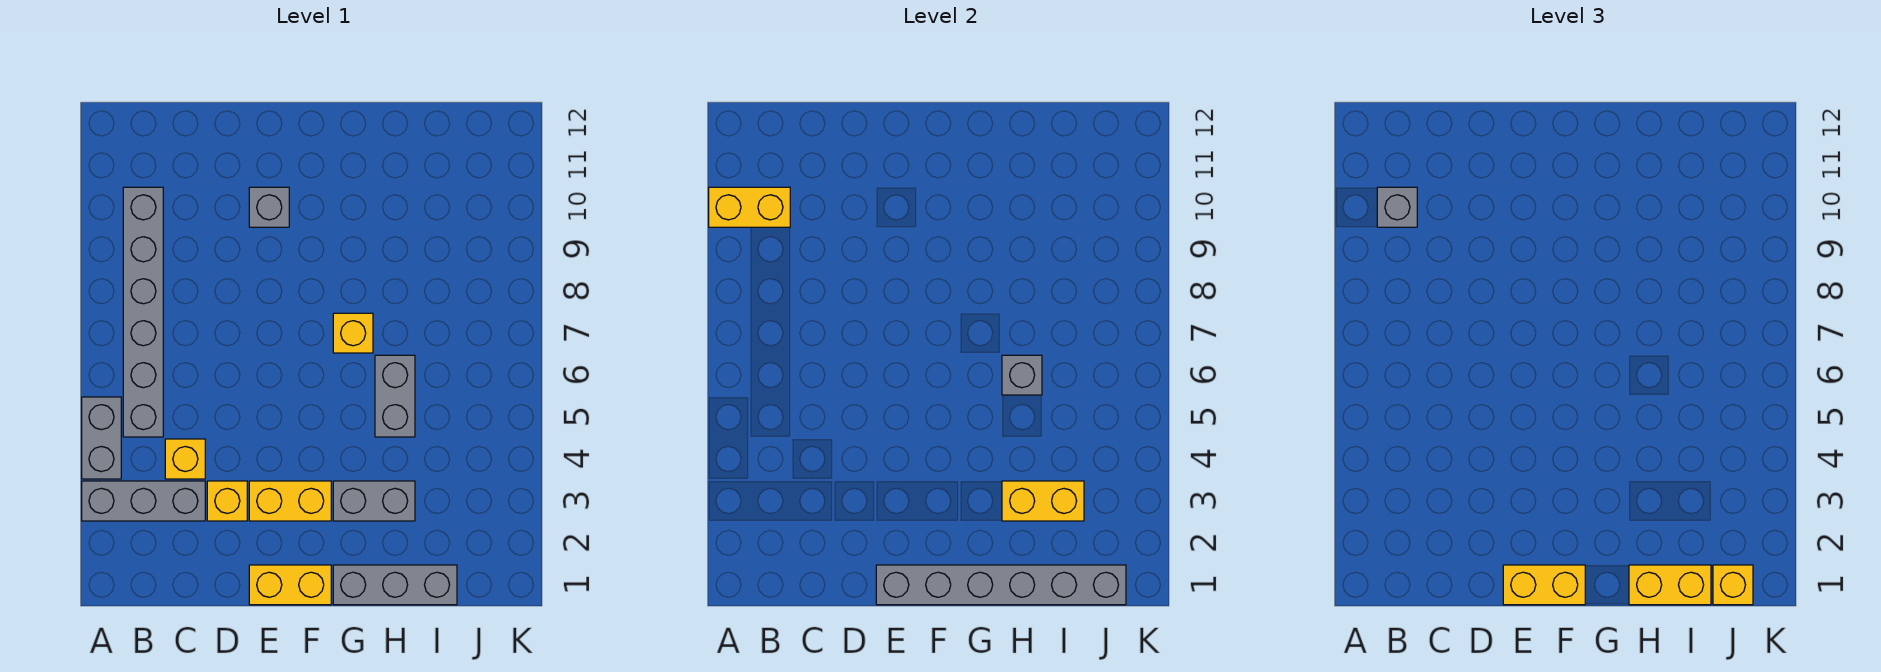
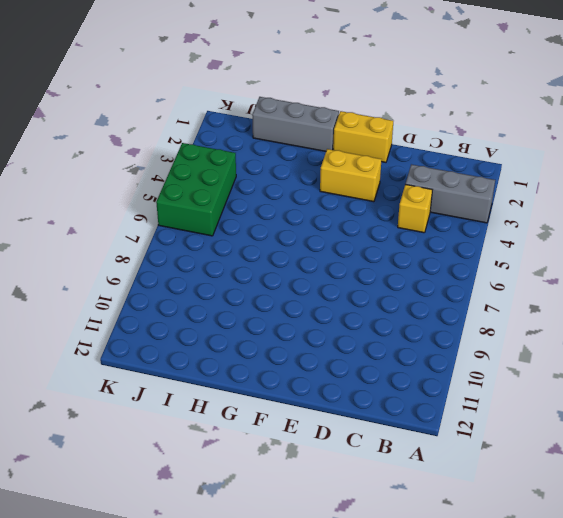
green brick J4:K6 level 1 -> none
none -> grey brick A4:A5 level 1
none -> grey brick B5:B10 level 1
none -> yellow brick D3 level 1

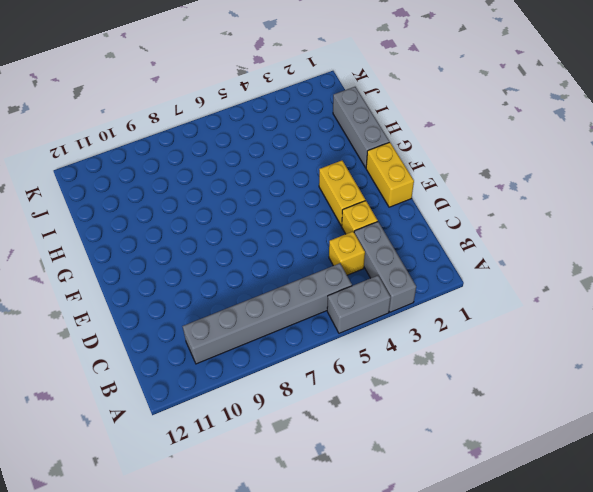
none -> grey brick E10 level 1
none -> grey brick G3:H3 level 1
none -> yellow brick G7 level 1

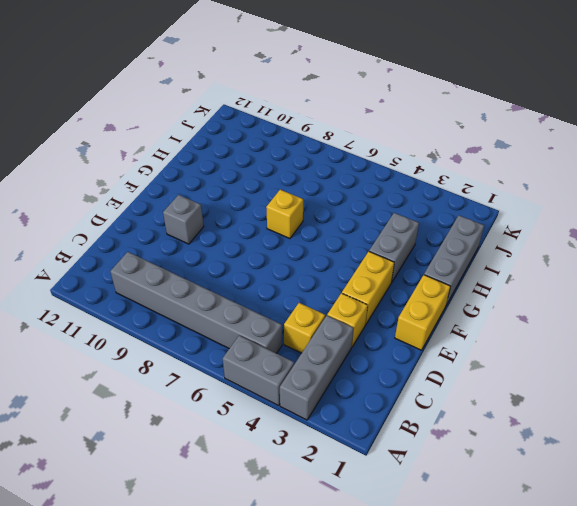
none -> grey brick H5:H6 level 1
none -> yellow brick A10:B10 level 2
none -> grey brick E1:J1 level 2

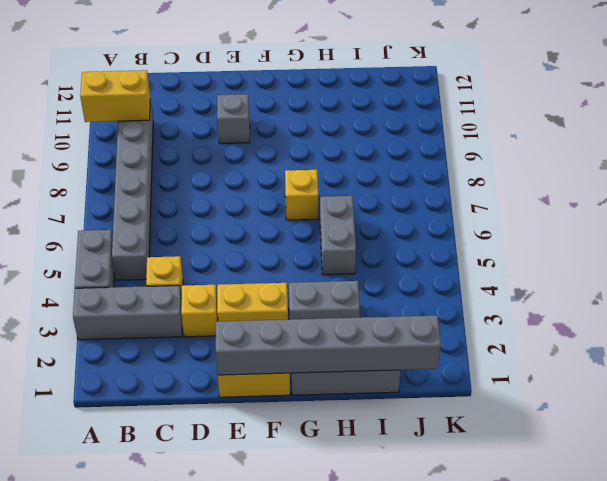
none -> yellow brick H3:I3 level 2
none -> grey brick H6 level 2
none -> grey brick B10 level 3

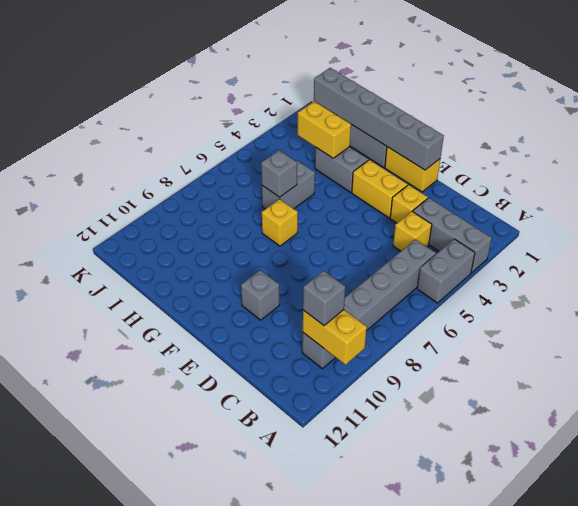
none -> yellow brick E1:F1 level 3
none -> yellow brick H1:I1 level 3
none -> yellow brick J1 level 3

